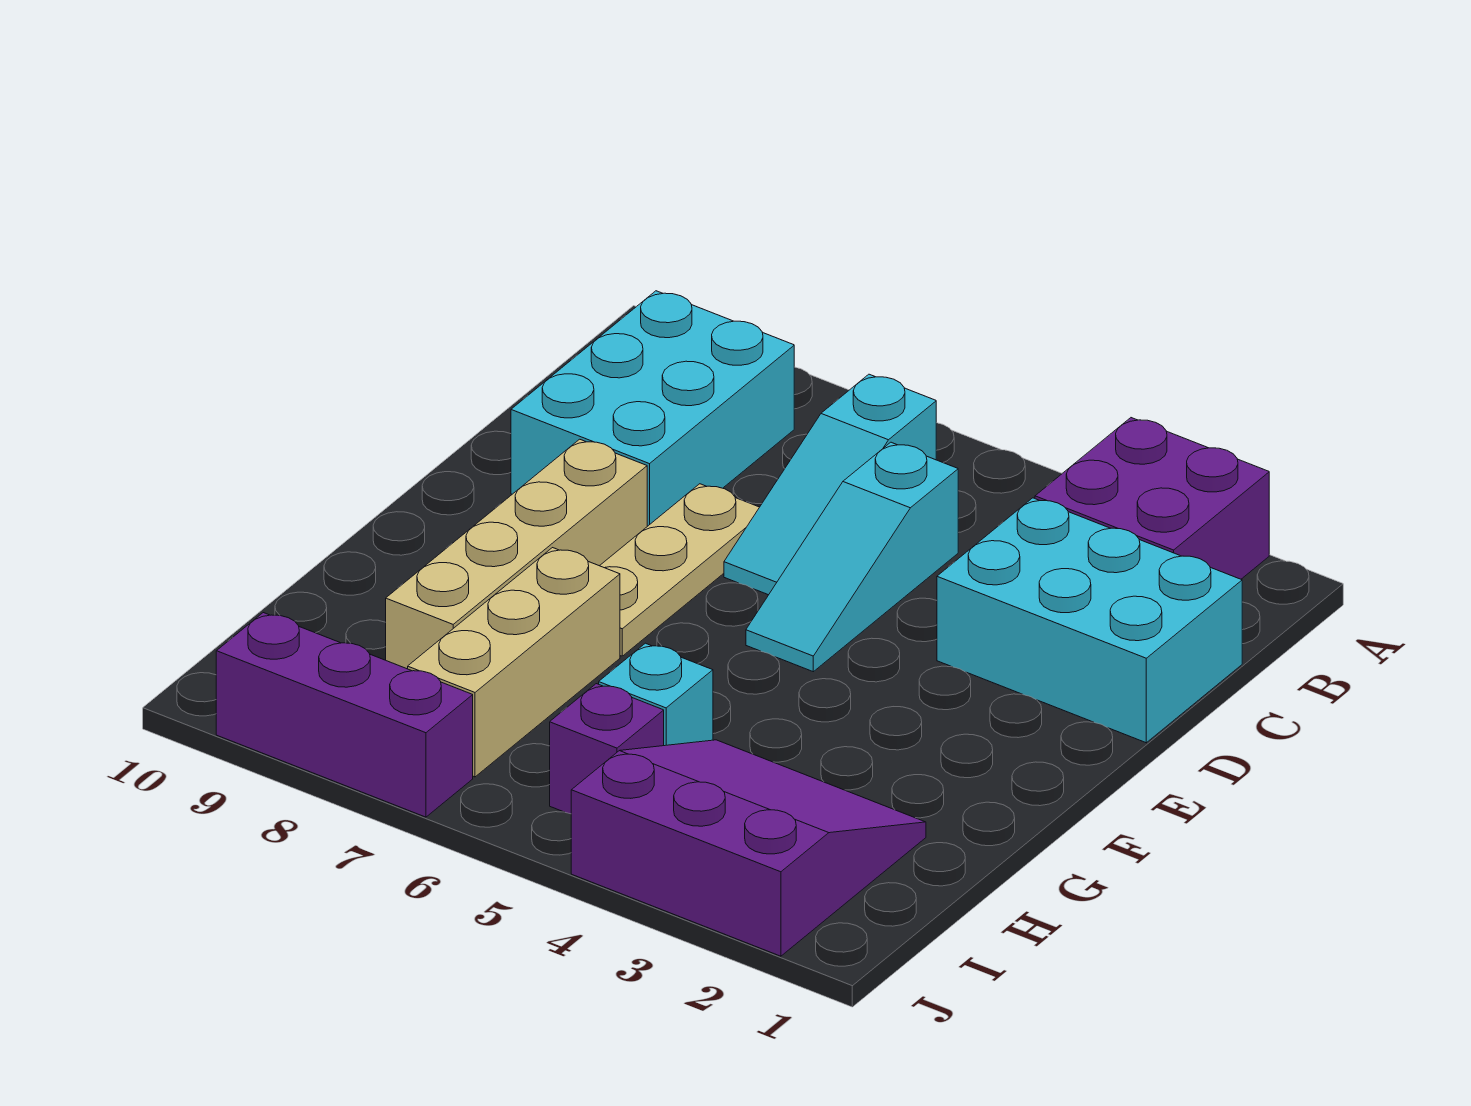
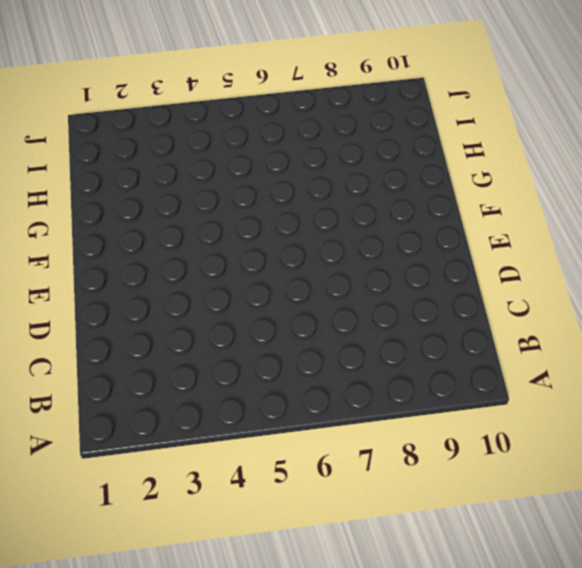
none -> purple brick A2:B3 level 1
none -> cyan slope B6:D6 level 1 top B
none -> cyan brick B8:D9 level 1

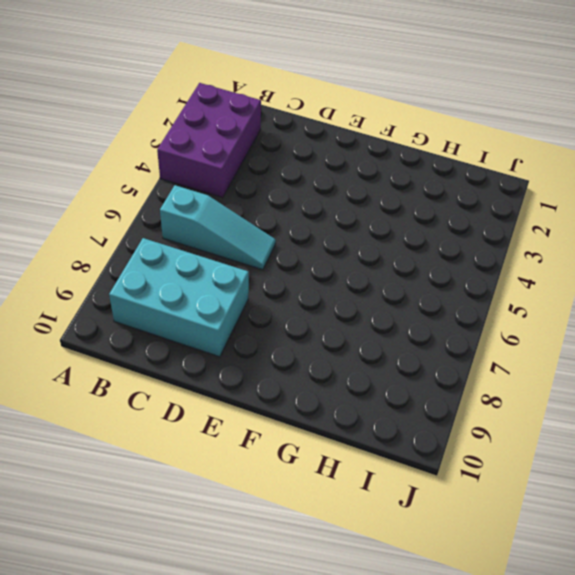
purple brick A2:B4 level 1 -> purple brick A2:B3 level 1
none -> cyan brick C1:D3 level 1
none -> cyan slope C5:E5 level 1 top C
none -> tan plate D7:F7 level 1

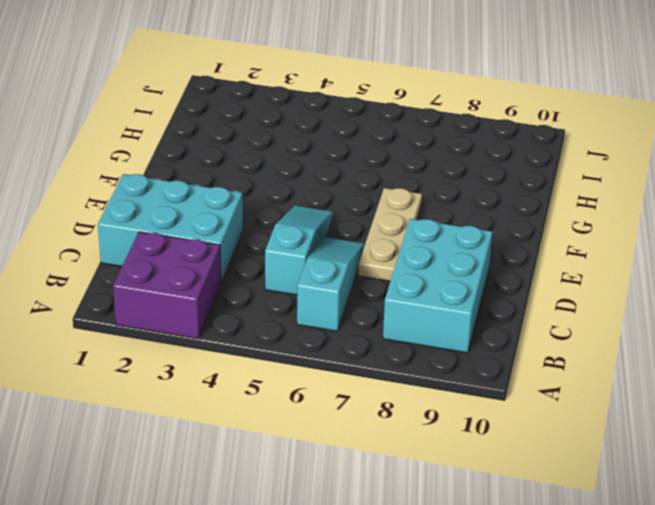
none -> tan brick E8:H8 level 1
none -> tan brick G7:I7 level 1
none -> purple slope H2:J4 level 1 top J

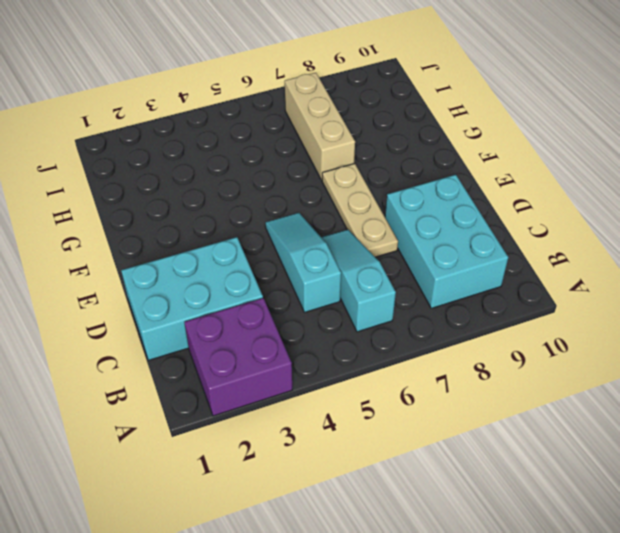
none -> tan brick E8:H8 level 1
none -> purple slope H2:J4 level 1 top J
none -> cyan brick H5 level 1

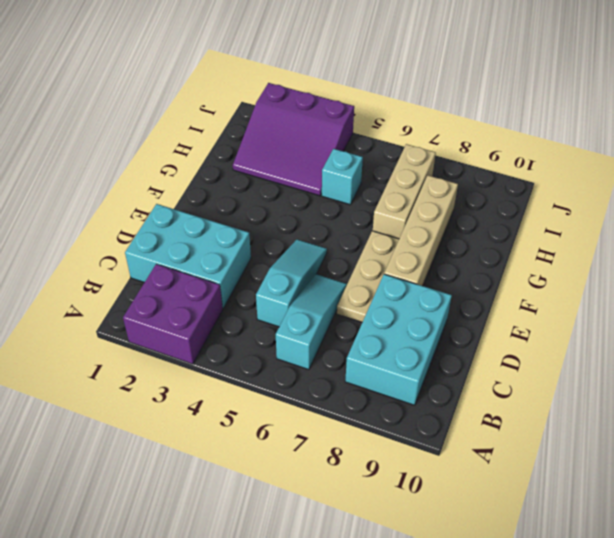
none -> purple brick I5 level 1
none -> purple brick J7:J9 level 1

